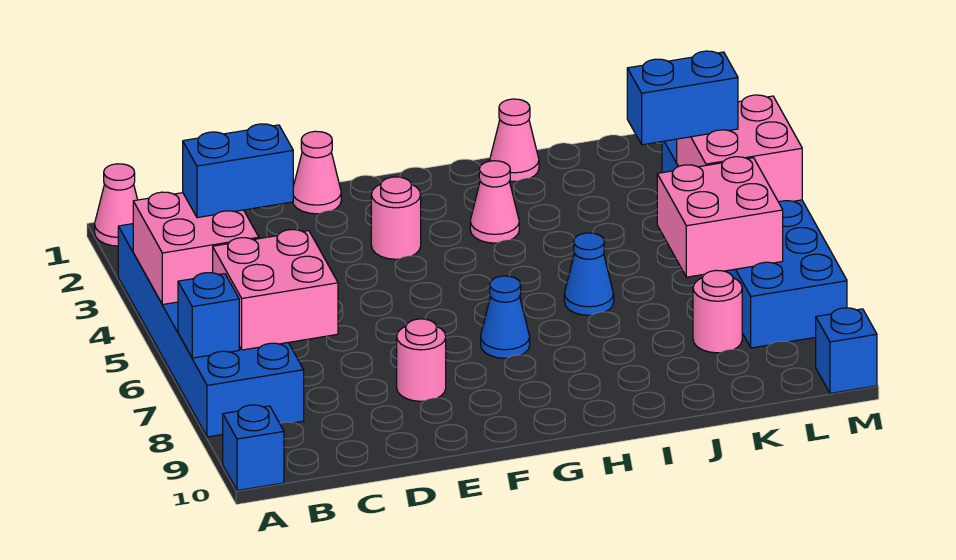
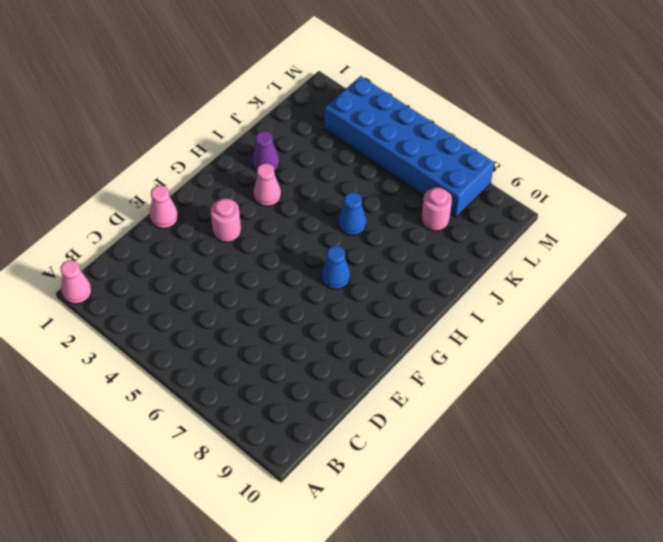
purple cone I2 level 1 -> none
none -> blue brick A3:B8 level 1
none -> blue brick A10 level 1
none -> pink round brick E8 level 1

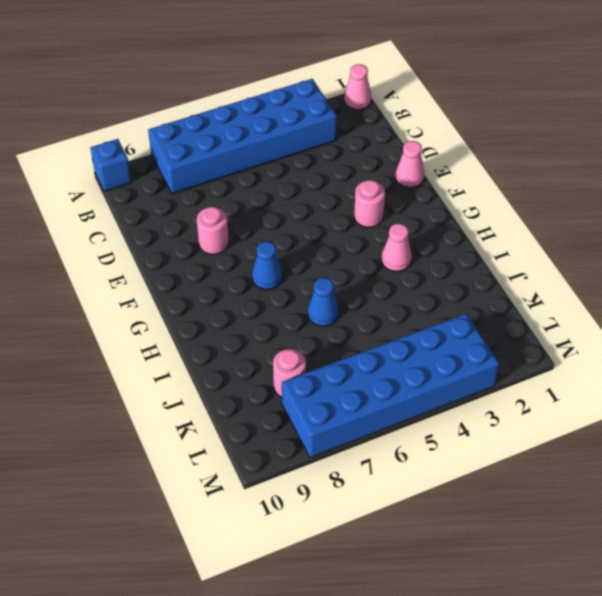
none -> pink cone I1 level 1
none -> blue brick M10 level 1
none -> pink brick A4:B5 level 2

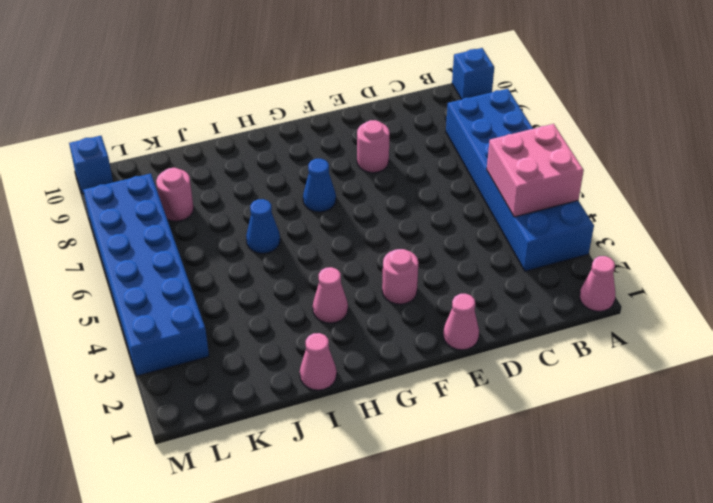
none -> blue brick A7 level 2
none -> pink brick B6:C7 level 2
none -> pink brick K6:L7 level 2

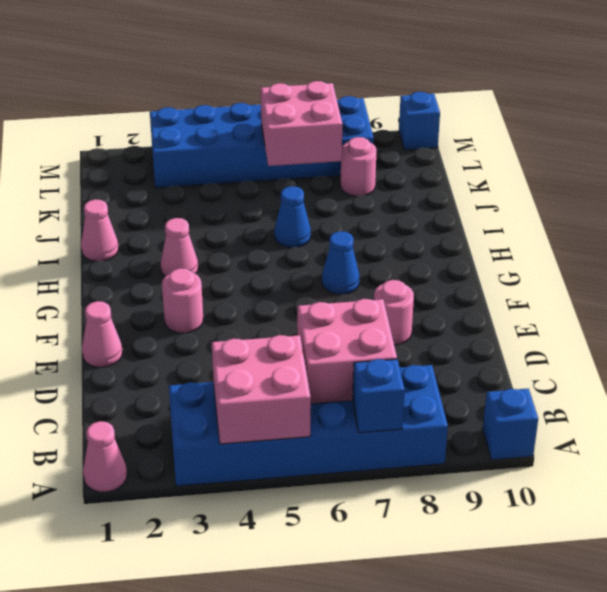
none -> pink brick L4:M5 level 2
none -> blue brick B4:C4 level 3
none -> blue brick K4:L4 level 3

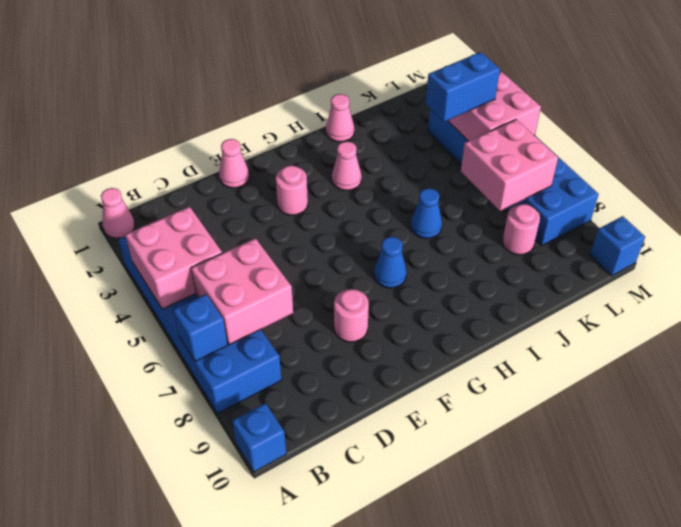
none -> blue brick B4:C4 level 3

